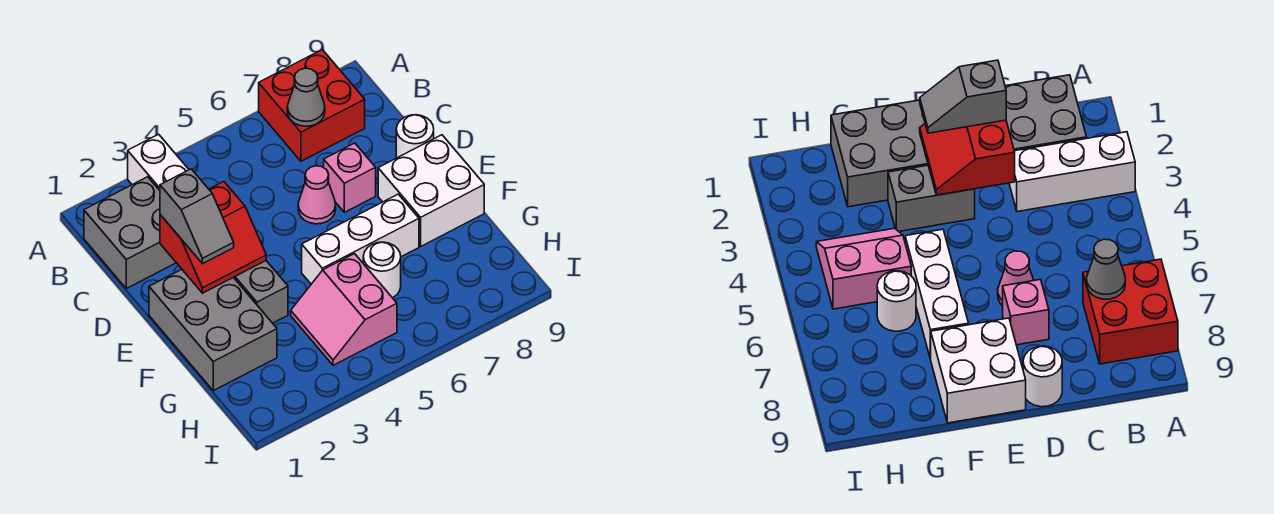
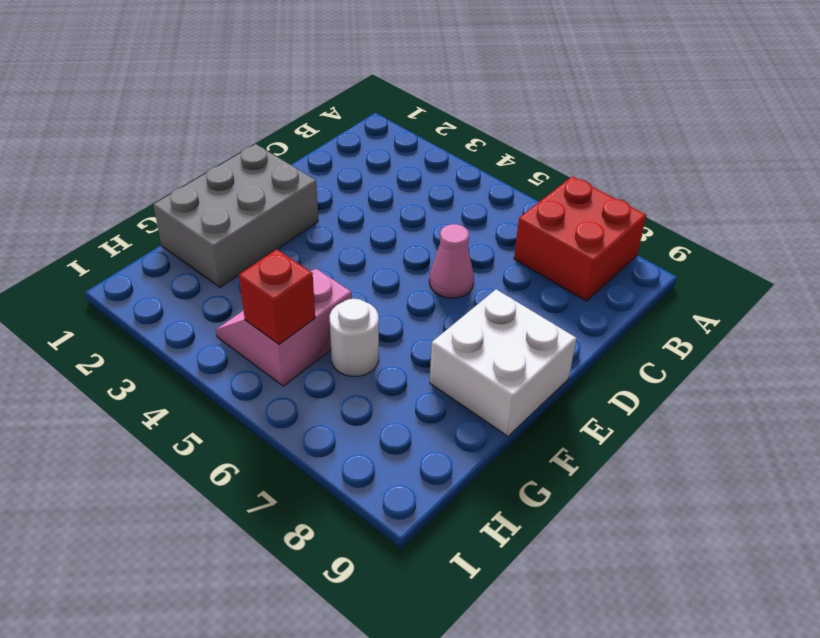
red brick H5 level 2 -> none
none -> white brick A3:C3 level 1
none -> grey brick B1:C2 level 1
none -> pink brick D7 level 1

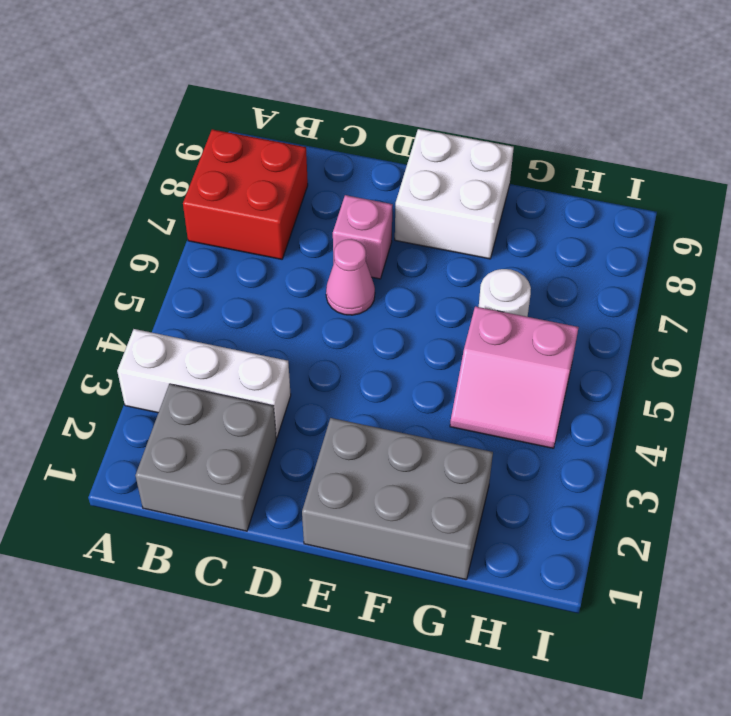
none -> white round brick D9 level 1
none -> grey brick E3:F3 level 1
none -> white brick F5:F7 level 1

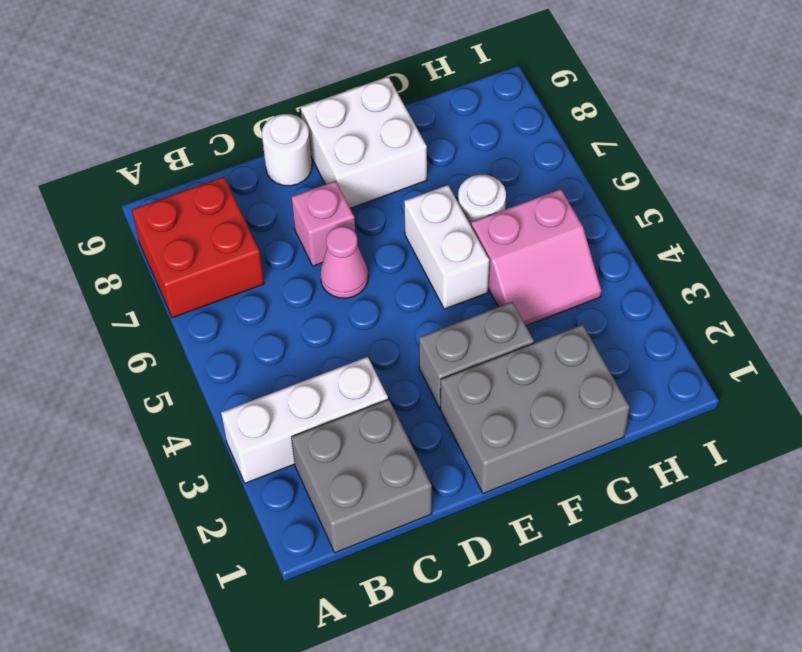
white brick F5:F6 level 1 -> white brick F5:F7 level 1
none -> grey cone B7 level 2
none -> red slope D2:E3 level 2 top D
none -> grey slope D2:E2 level 3 top D

